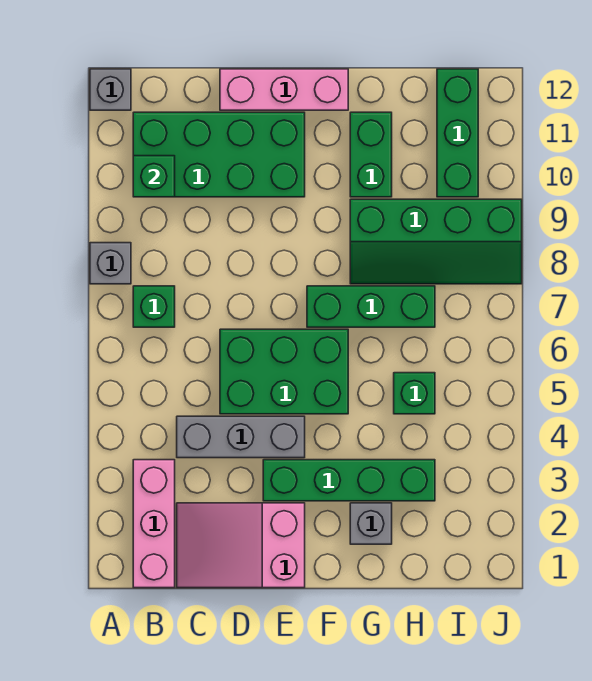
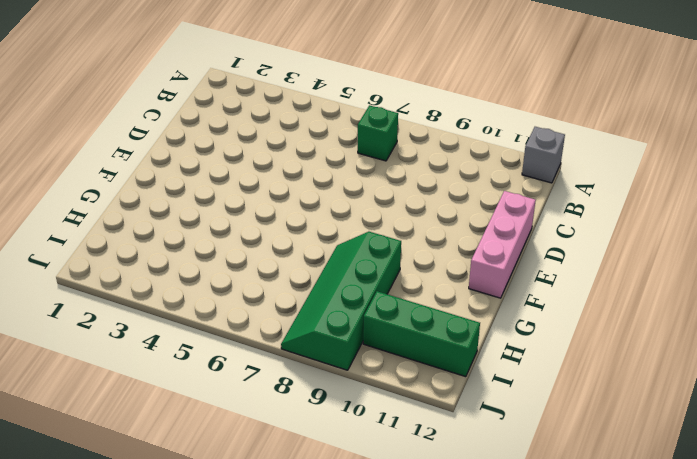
none -> grey brick A8 level 1
none -> pink brick B1:B3 level 1
none -> green brick B10:E11 level 1

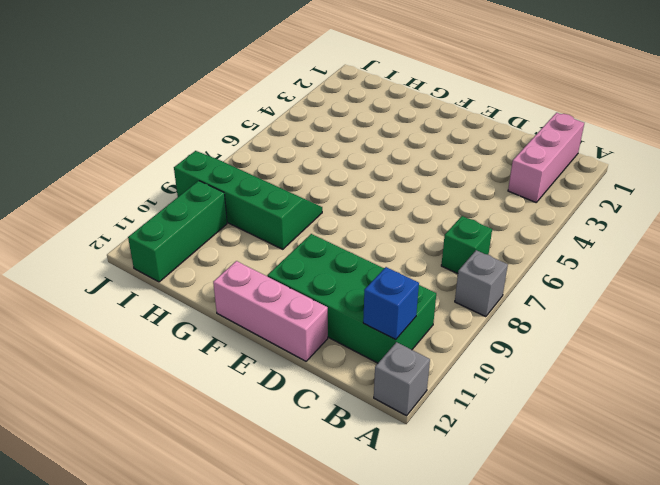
blue brick B11 level 2 -> none
none -> pink slope C1:E2 level 1 top E
none -> grey brick C4:E4 level 1
none -> green brick D5:F6 level 1

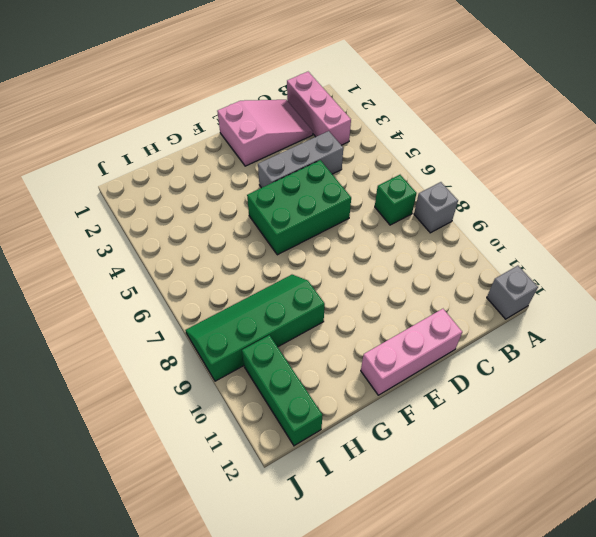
none -> green brick B10:E11 level 1
none -> green brick E3:H3 level 1
none -> green brick F7:H7 level 1

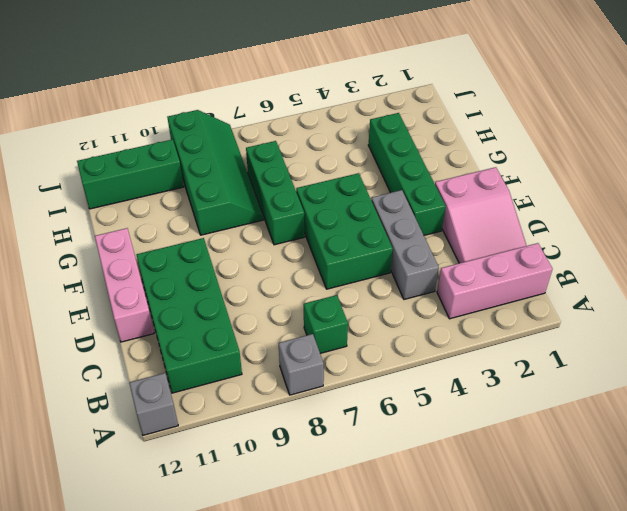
none -> grey brick G2 level 1
none -> green brick G10:G11 level 1
none -> green brick H5 level 1

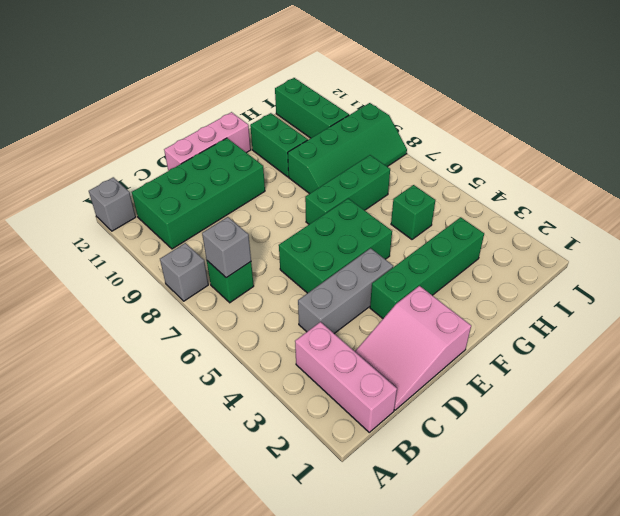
grey brick B7 level 2 -> grey brick G2 level 1
none -> green brick B10 level 2

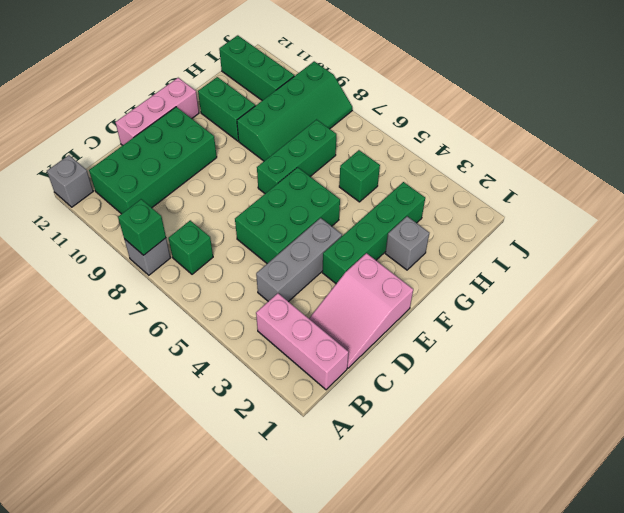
green brick A8 level 2 -> green brick B10 level 2

